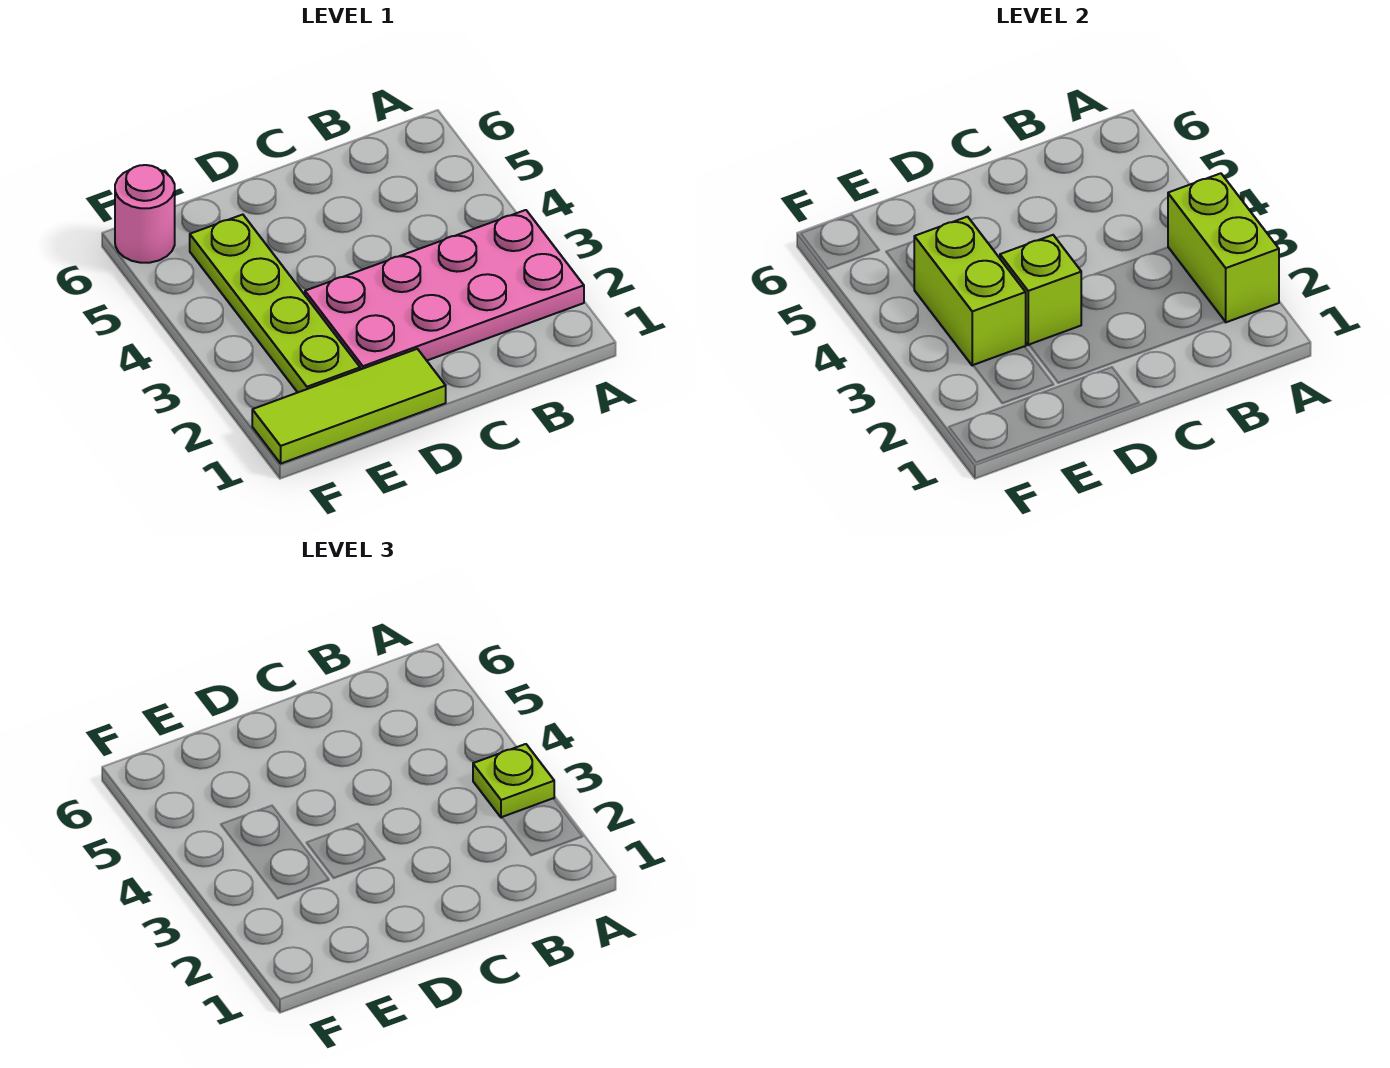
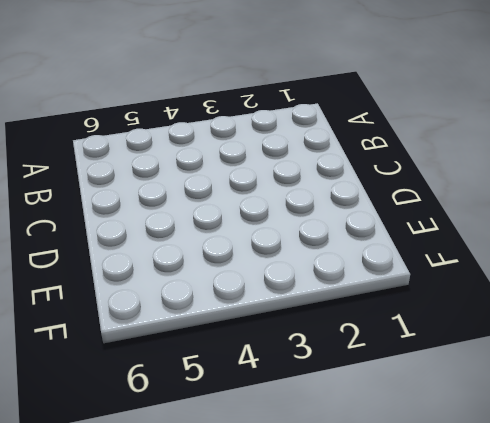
none -> pink plate A2:D3 level 1
none -> lime tile D1:F1 level 1

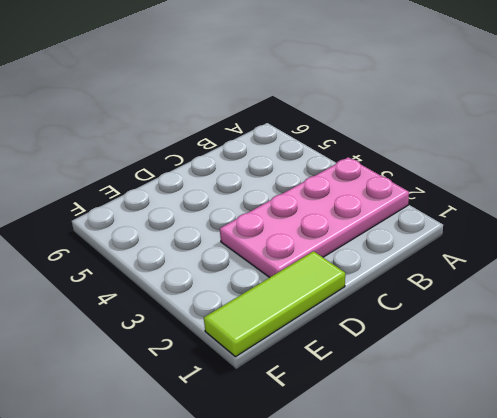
none -> lime plate E2:E5 level 1
none -> pink round brick F6 level 1

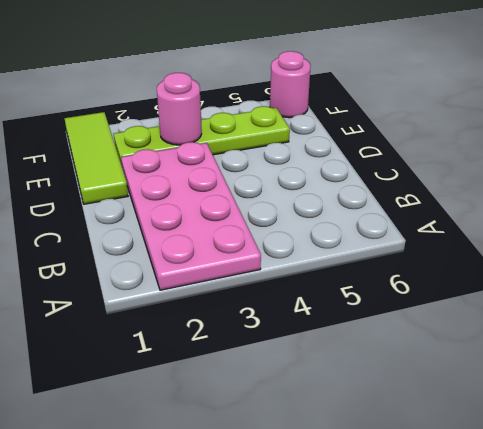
pink round brick E3 level 2 -> lime brick E3:E4 level 2
none -> lime brick A2:A3 level 2
none -> lime brick D3 level 2

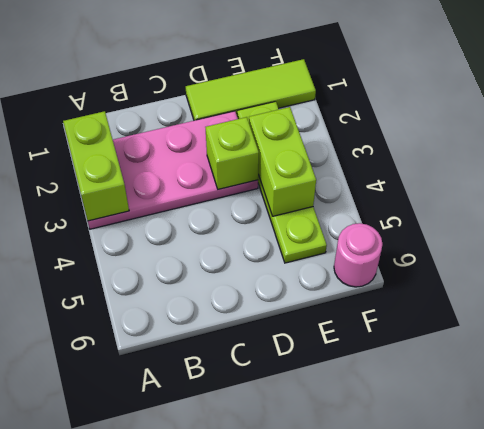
none -> lime plate A3 level 3

